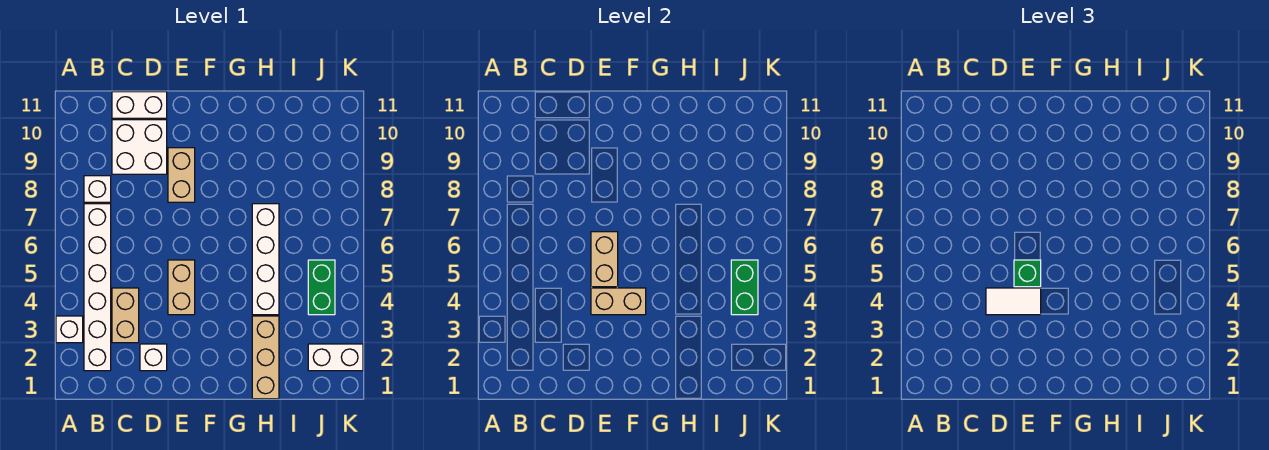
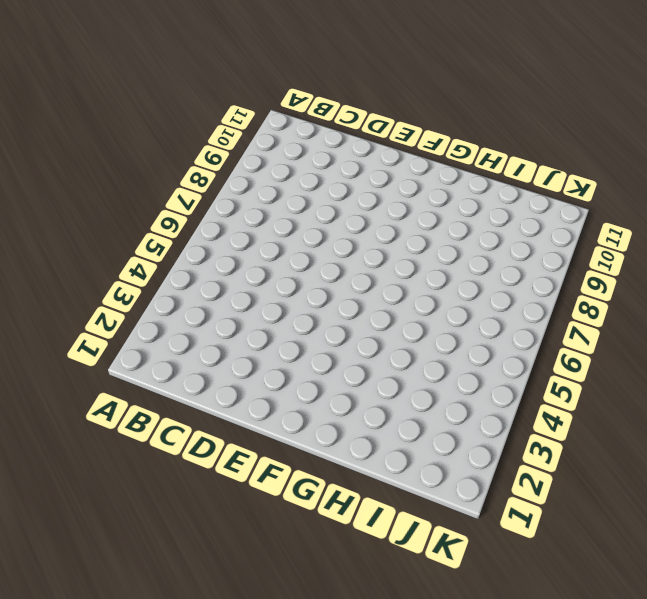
none -> white brick A3 level 1
none -> white brick B2:B7 level 1
none -> white brick B8 level 1

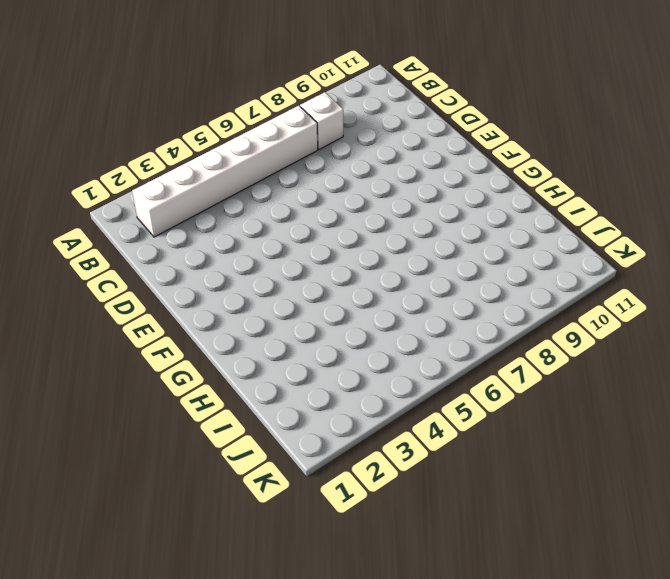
none -> white brick A3 level 1
none -> tan brick C3:C4 level 1
none -> white brick C9:D10 level 1

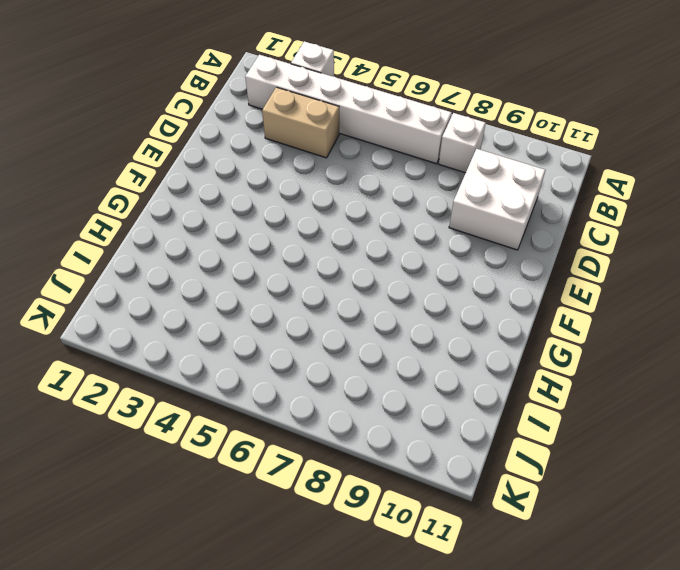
none -> white brick C11:D11 level 1
none -> white brick D2 level 1
none -> tan brick E4:E5 level 1

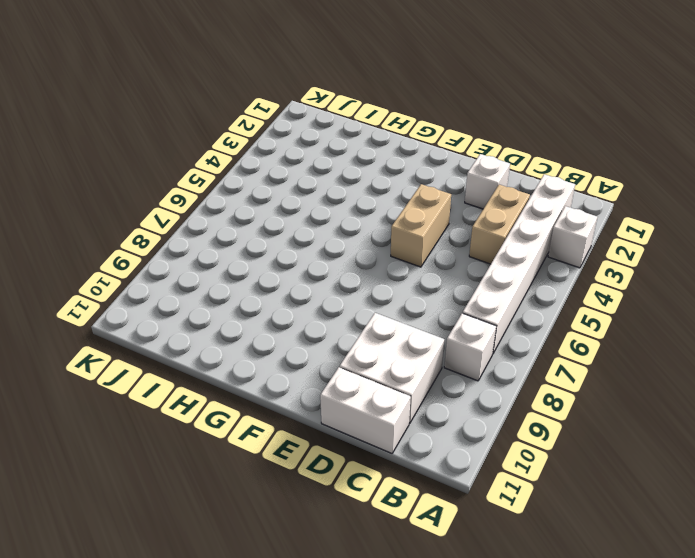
none -> tan brick E8:E9 level 1
none -> tan brick H1:H3 level 1
none -> white brick H4:H7 level 1

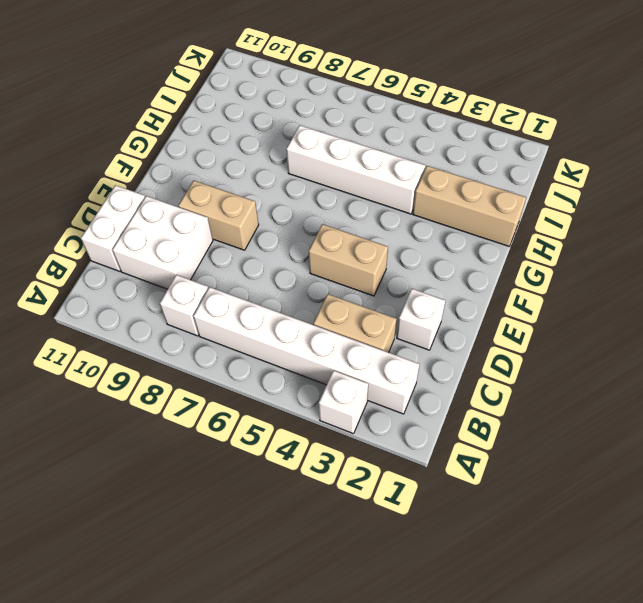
none -> white brick J2:K2 level 1
none -> green brick J4:J5 level 1
none -> tan brick E4:F4 level 2

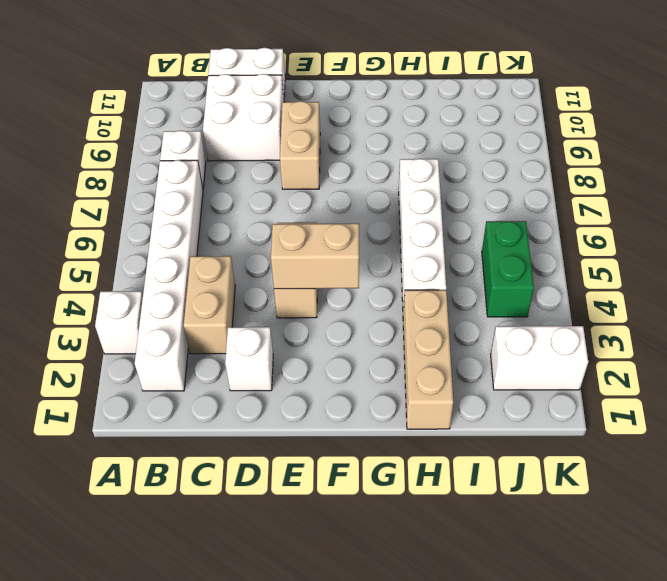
none -> tan brick E5:E6 level 2
none -> green brick J4:J5 level 2
none -> white tile D4:E4 level 3

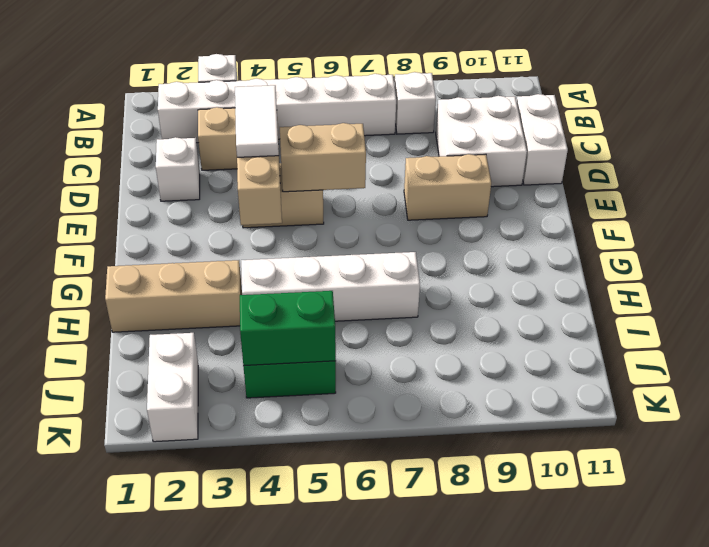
none -> green brick E5 level 3

